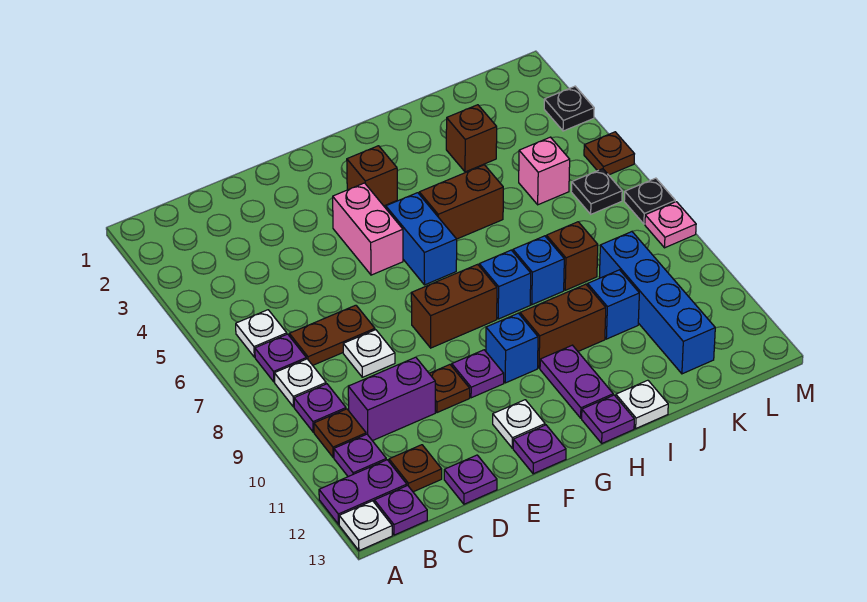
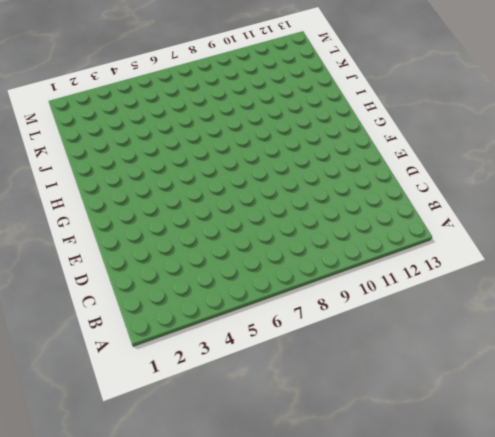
none -> purple plate A12:B12 level 1
none -> white plate A13 level 1
none -> white plate B6 level 1
none -> purple plate B7 level 1

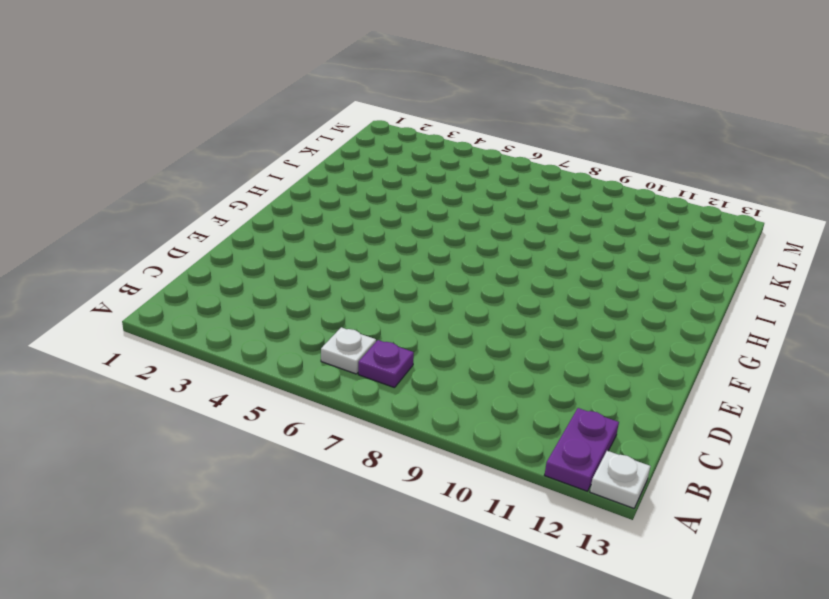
none -> white plate B8 level 1
none -> purple plate B9 level 1
none -> brown plate B10 level 1
none -> purple plate B11 level 1

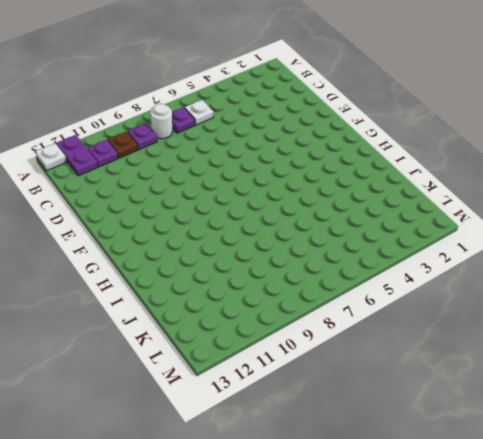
white round brick B8 level 1 -> white plate B8 level 1
none -> purple plate B13 level 1
none -> brown plate C7:D7 level 1
none -> purple brick C10:D10 level 1
none -> brown plate C12 level 1

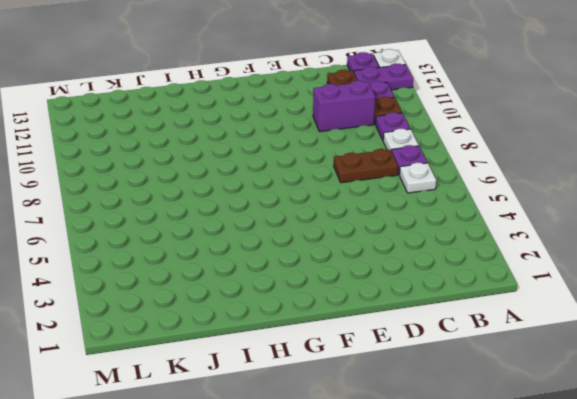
none -> white plate D8 level 1
none -> purple plate D13 level 1
none -> brown plate E10 level 1
none -> pink brick F4:F5 level 1

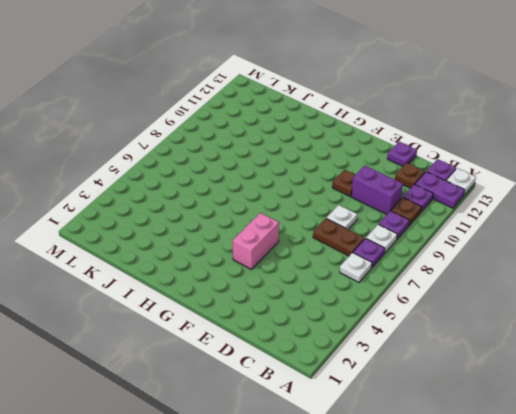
none -> brown brick F8:G8 level 1
none -> purple plate F10 level 1
none -> white plate F12 level 1
none -> purple plate F13 level 1

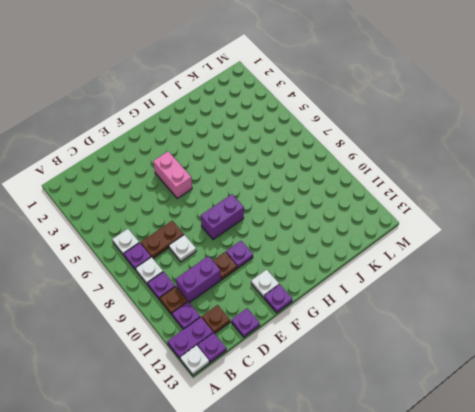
purple brick F8:G8 level 1 -> brown brick F8:G8 level 1
none -> brown brick G3 level 1
none -> blue brick G5:G6 level 1
none -> blue brick G10 level 1
none -> brown brick H5:I5 level 1

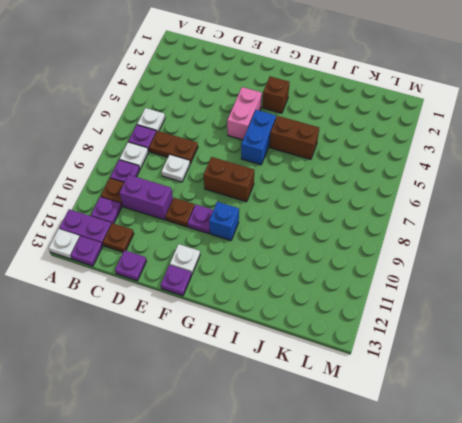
none -> blue brick H8 level 1
none -> brown brick H10:I10 level 1
none -> purple plate H11:H12 level 1
none -> purple plate H13 level 1

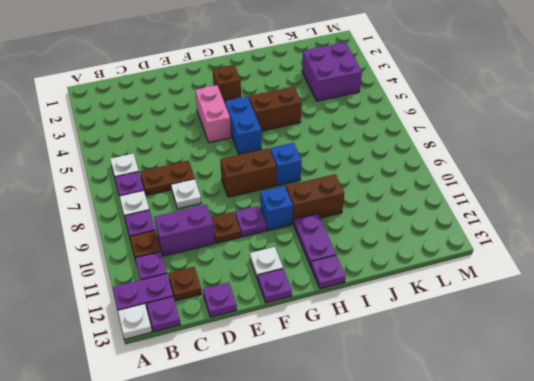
purple brick K3:L4 level 1 -> none
none -> blue brick I8 level 1
none -> white plate I13 level 1
none -> brown brick J3 level 1
none -> brown brick J8 level 1

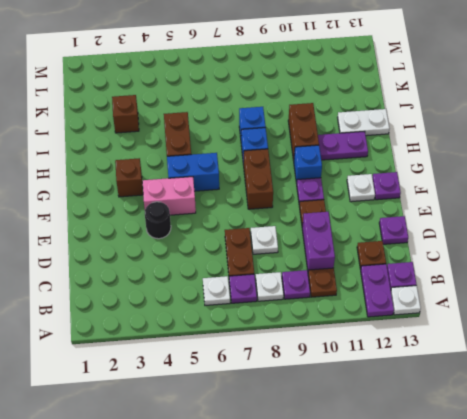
black round brick E4 level 1 -> none
white plate I12:I13 level 1 -> white plate I13 level 1
none -> purple plate B11 level 1
none -> purple plate H13 level 1
none -> brown brick J8 level 1
none -> blue brick J10 level 1

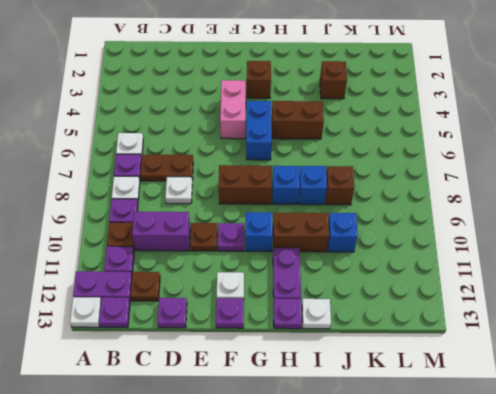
none -> pink brick K5 level 1
none -> blue brick K9:K12 level 1
none -> black plate L6 level 1
none -> black plate M3 level 1

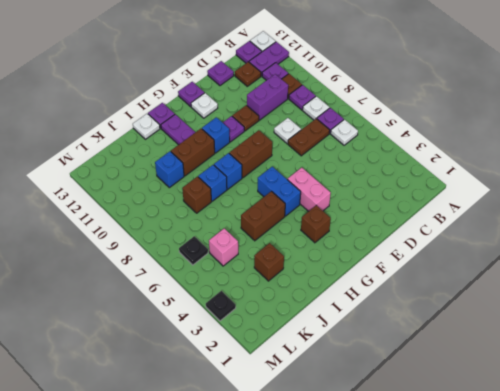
none -> blue brick K9:K12 level 1
none -> brown plate M5 level 1
none -> black plate M7 level 1
none -> pink plate M8 level 1

